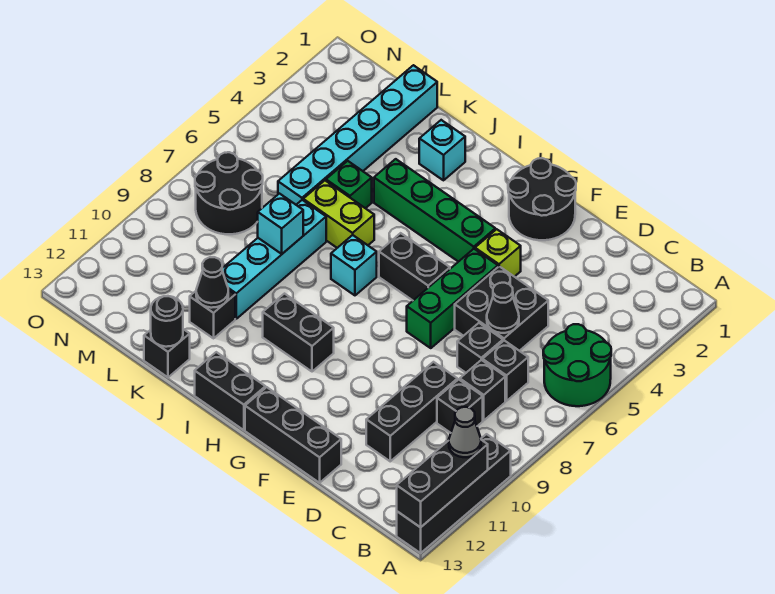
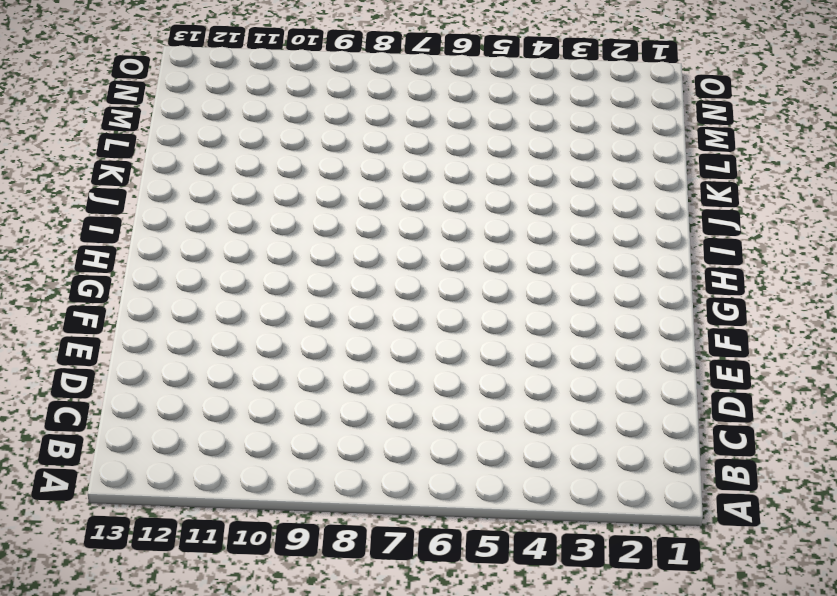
none -> green round brick A5:B6 level 1
none -> black brick A10:A13 level 1
none -> black brick C7 level 1
none -> black brick C8 level 1

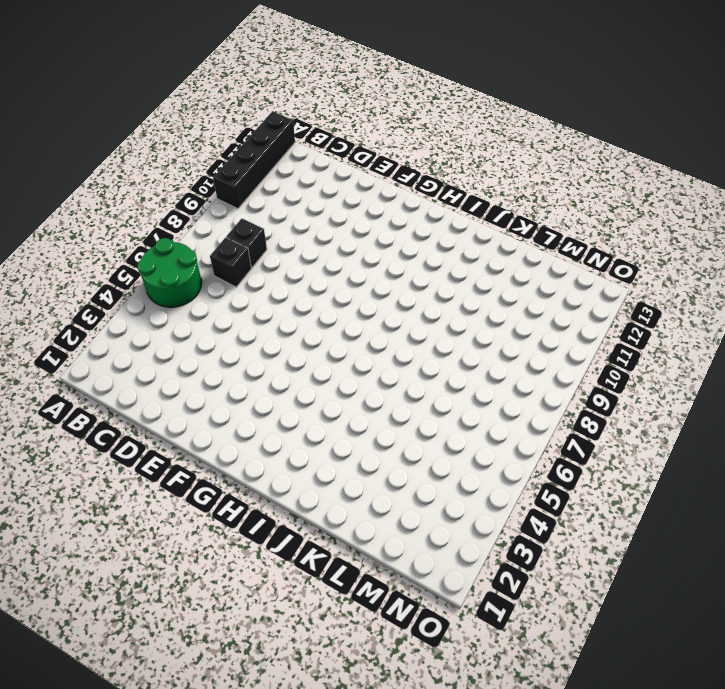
none -> black brick C9 level 1
none -> black brick D5:E6 level 1
none -> black brick D7 level 1
none -> black brick D9:D11 level 1

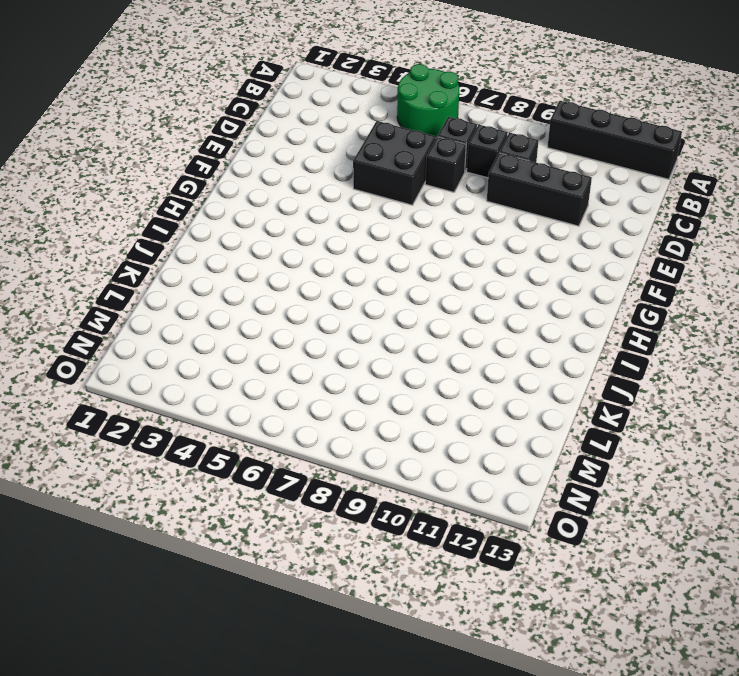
none -> black brick E13:G13 level 1
none -> black round brick F1:G2 level 1
none -> lime brick F4 level 1
none -> green brick F5:F7 level 1

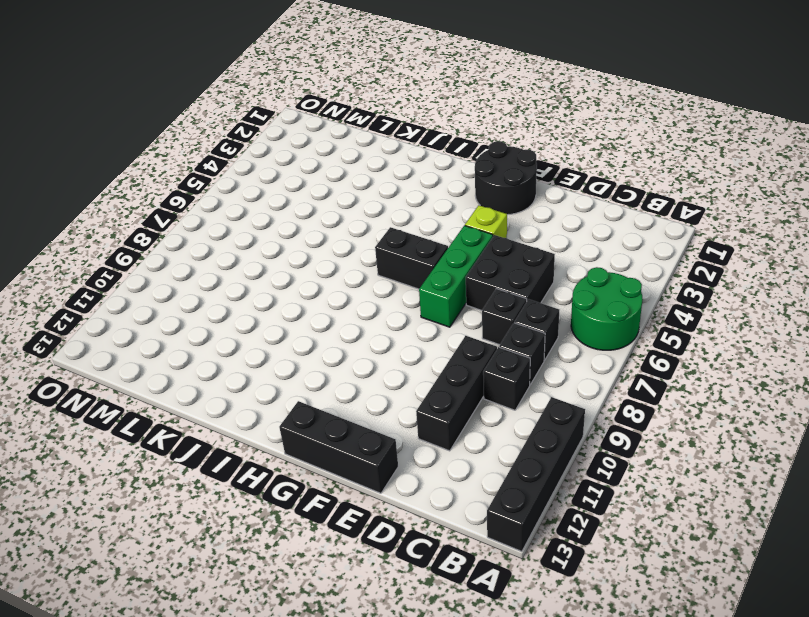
none -> green brick G4:J4 level 1
none -> black brick H10:I10 level 1
none -> black brick H13:I13 level 1
none -> cyan brick I7 level 1

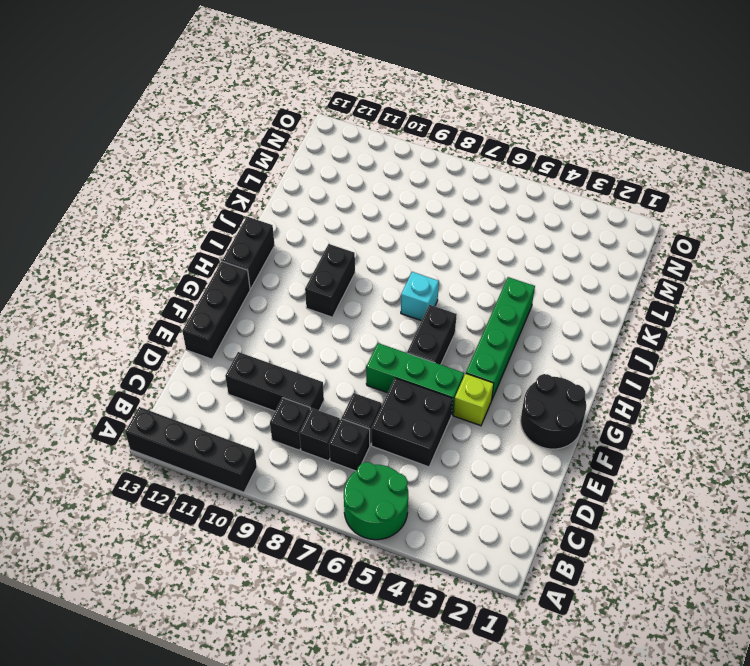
none -> cyan brick J2 level 1
none -> lime brick J6:K6 level 1
none -> green brick K5 level 1
none -> cyan brick K7:K10 level 1

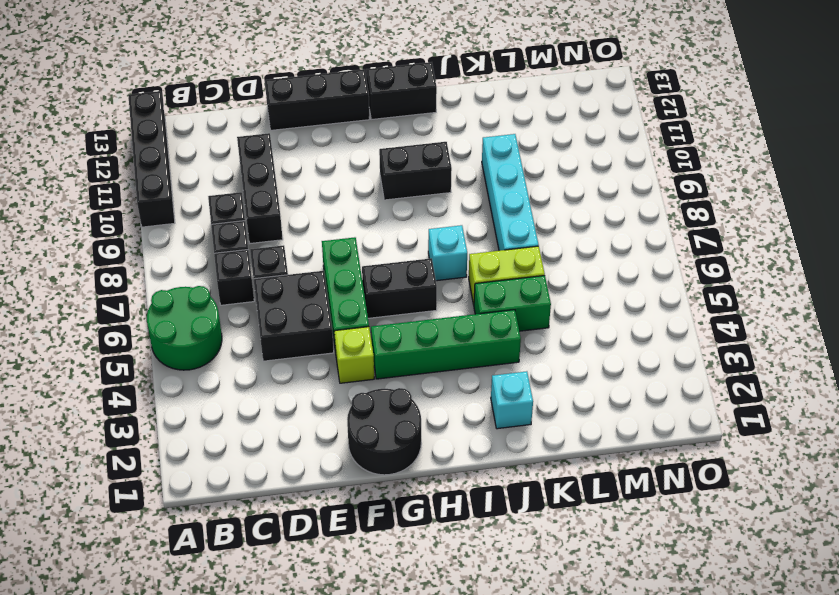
green brick J5:K5 level 1 -> green brick K5 level 1
none -> black brick K11 level 1
none -> black brick K13 level 1
none -> cyan brick L1:L6 level 1
none -> black round brick M7:N8 level 1

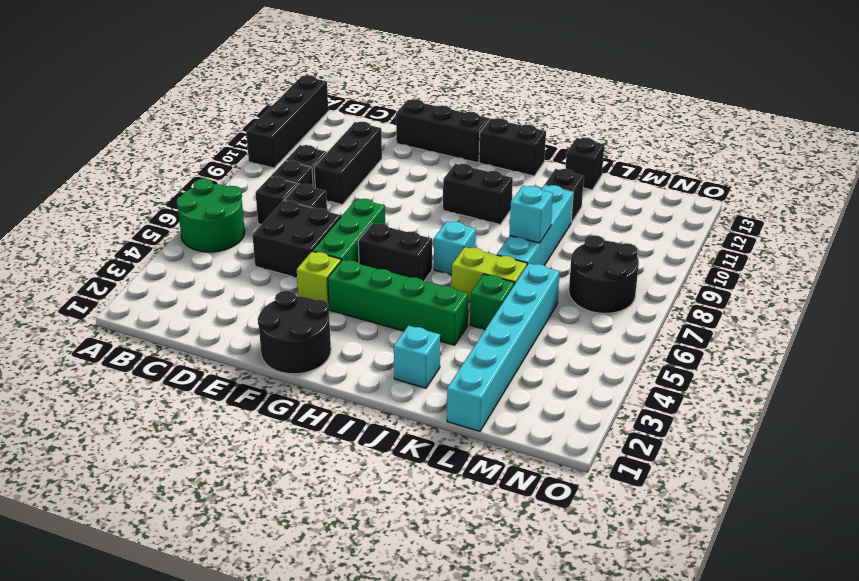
none -> black brick A11:A13 level 2
none -> black cone D6 level 2
none -> black cone K11 level 2
none -> black round brick K13 level 2

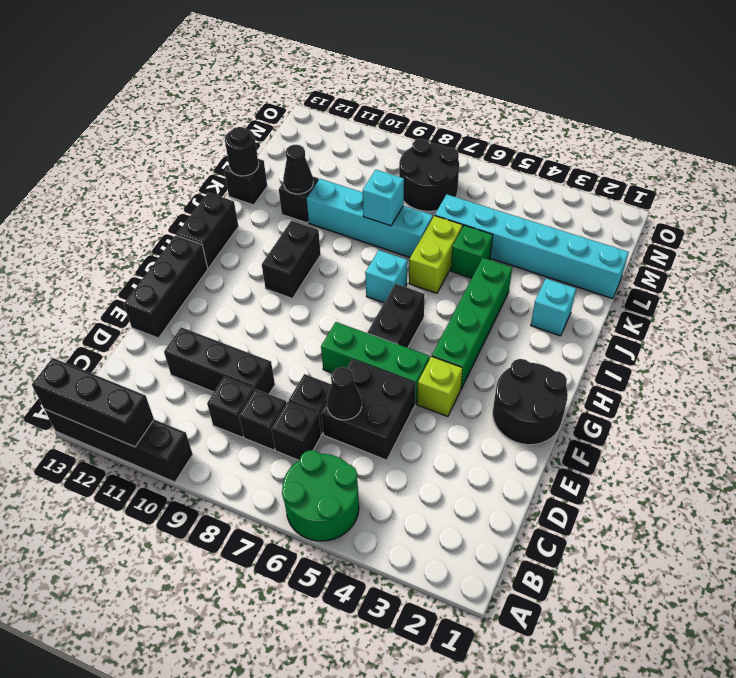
none -> grey cone A11 level 3

